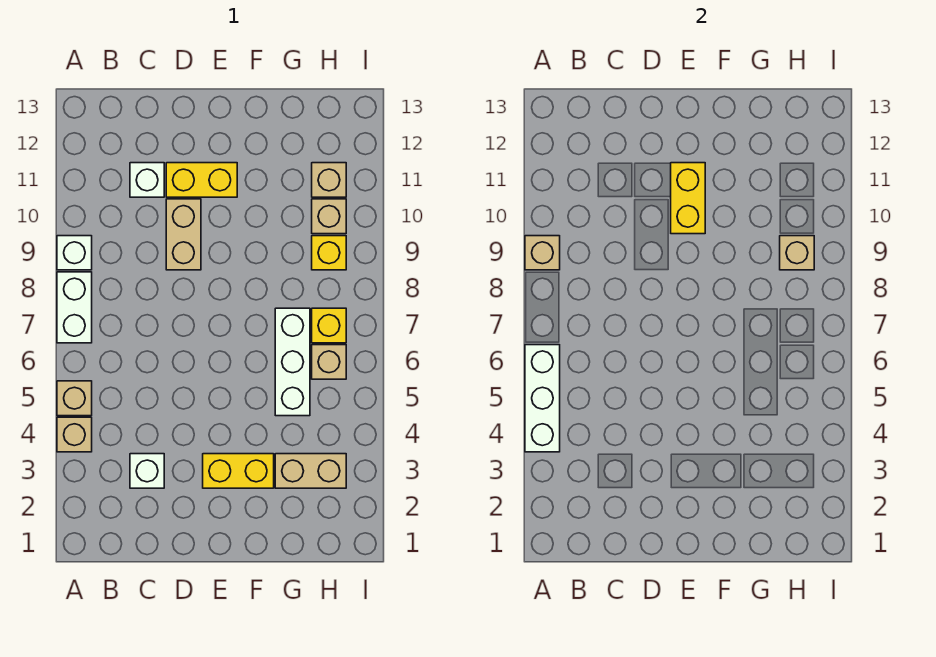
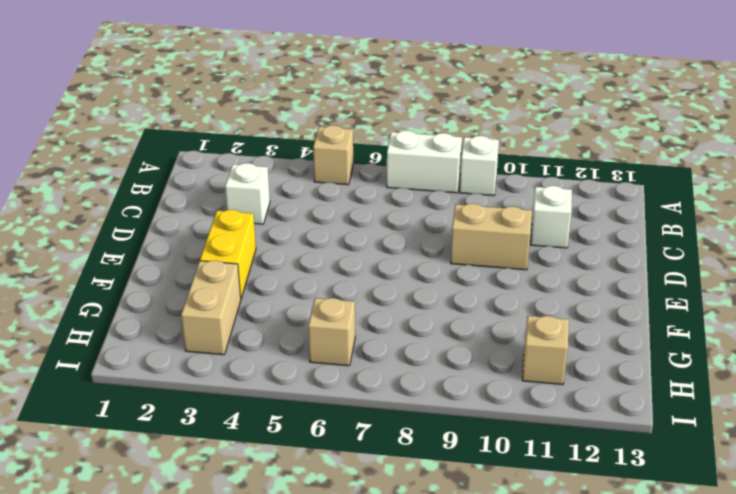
none -> tan brick A4 level 1
none -> yellow brick D11:E11 level 1
none -> white brick G5:G7 level 1

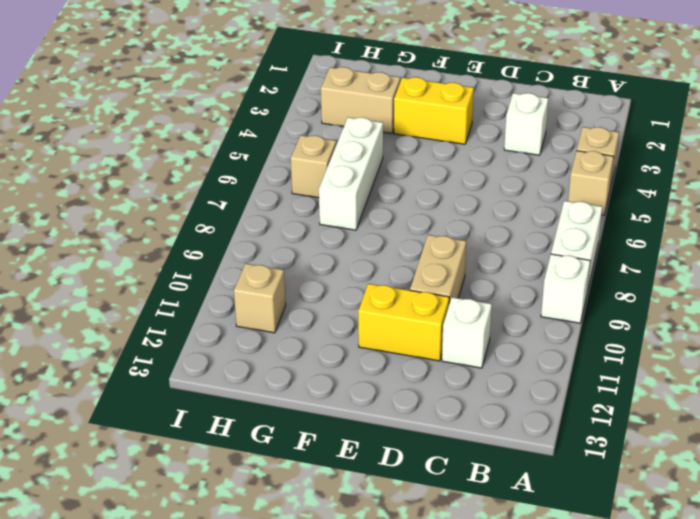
none -> yellow brick H7 level 1
none -> yellow brick H9 level 1
none -> tan brick H10 level 1

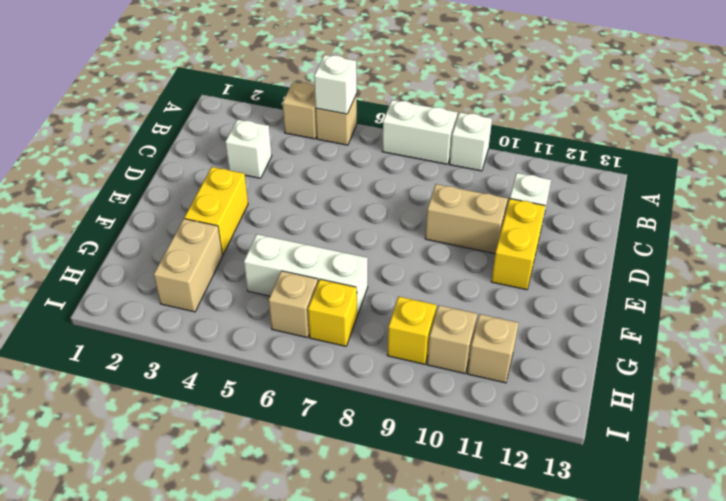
white brick A5 level 2 -> white brick A4:A6 level 2
none -> tan brick A9 level 2
none -> yellow brick E10:E11 level 2
none -> tan brick H9 level 2

